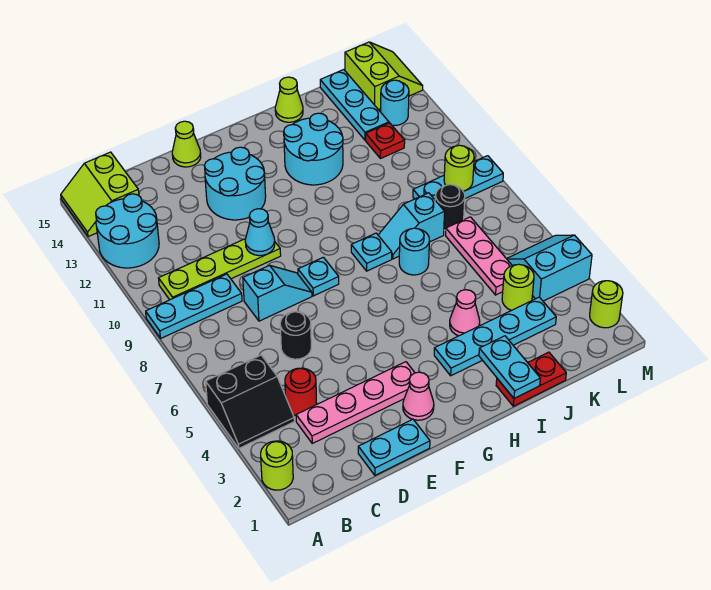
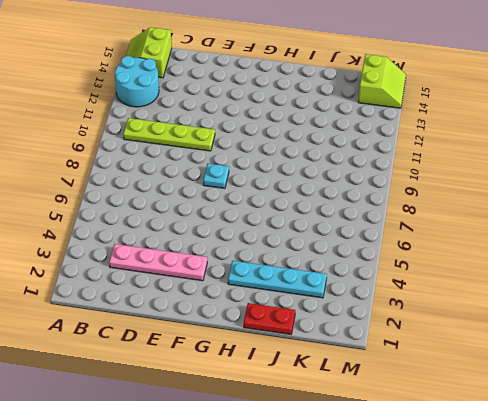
none -> lime round brick A2 level 1
none -> black slope A4:B5 level 1 top 5
none -> cyan plate A9:C9 level 1
none -> red round brick C4 level 1

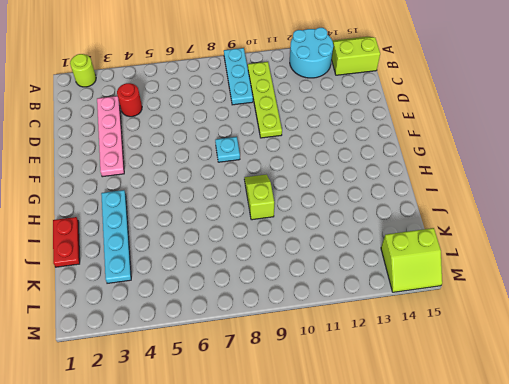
lime slope H9:I9 level 1 top I -> none
none -> black slope A4:B5 level 1 top 5
none -> cyan plate D1:E1 level 1
none -> black round brick D6 level 1
none -> cyan slope D8:E8 level 1 top D

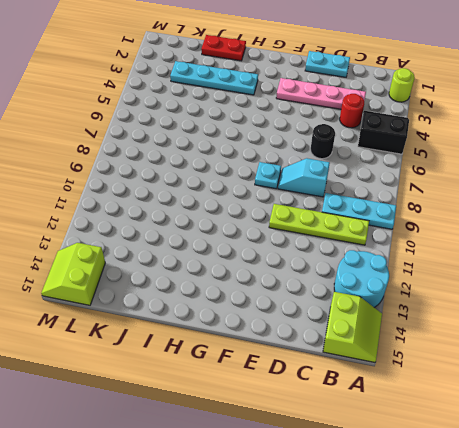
none -> cyan round brick E12:F13 level 1
none -> lime cone E15 level 1
none -> pink cone F2 level 1
none -> cyan plate H8 level 1

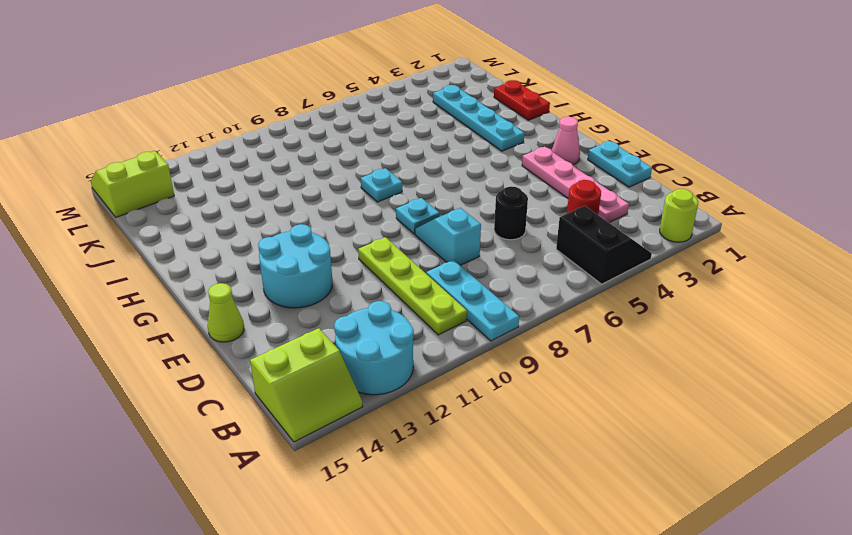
none -> cyan round brick H12:I13 level 1
none -> pink cone I4 level 1
none -> cyan round brick I7 level 1
none -> cyan slope I8:J8 level 1 top J

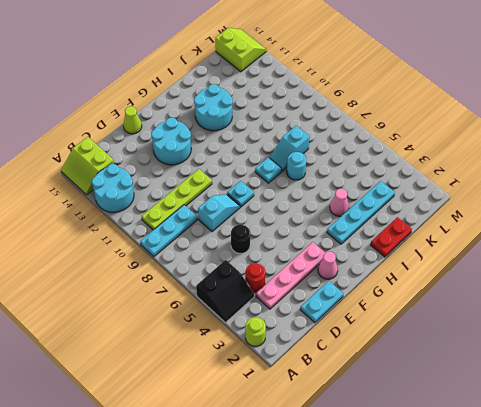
none -> lime cone I15 level 1
none -> lime round brick K4 level 1
none -> pink plate K5:K7 level 1
none -> black round brick K8 level 1

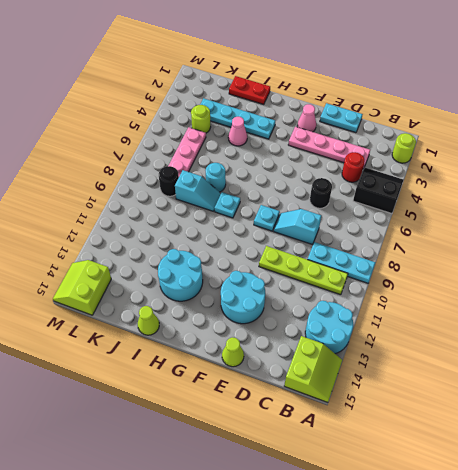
none -> cyan plate K9:M9 level 1
none -> red plate K12 level 1
none -> cyan plate K13:K15 level 1
none -> cyan slope L4:M5 level 1 top 4

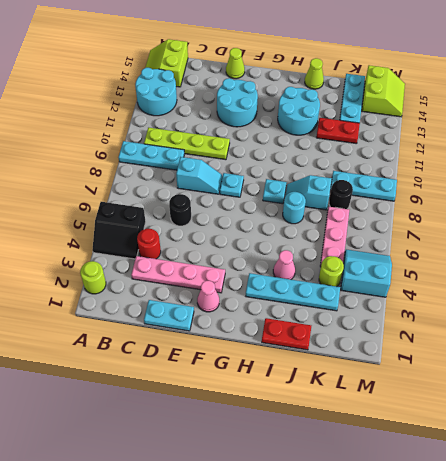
red plate J12:K12 level 1 -> red plate K12 level 1
none -> cyan round brick L13 level 1
none -> lime round brick M2 level 1
none -> cyan cone E10 level 2
none -> cyan plate I1:I2 level 2

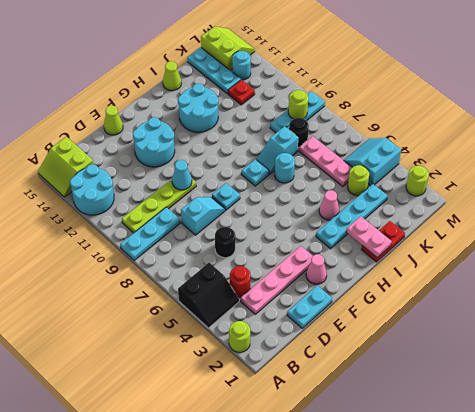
pink plate I1:I2 level 2 -> cyan plate I1:I2 level 2

